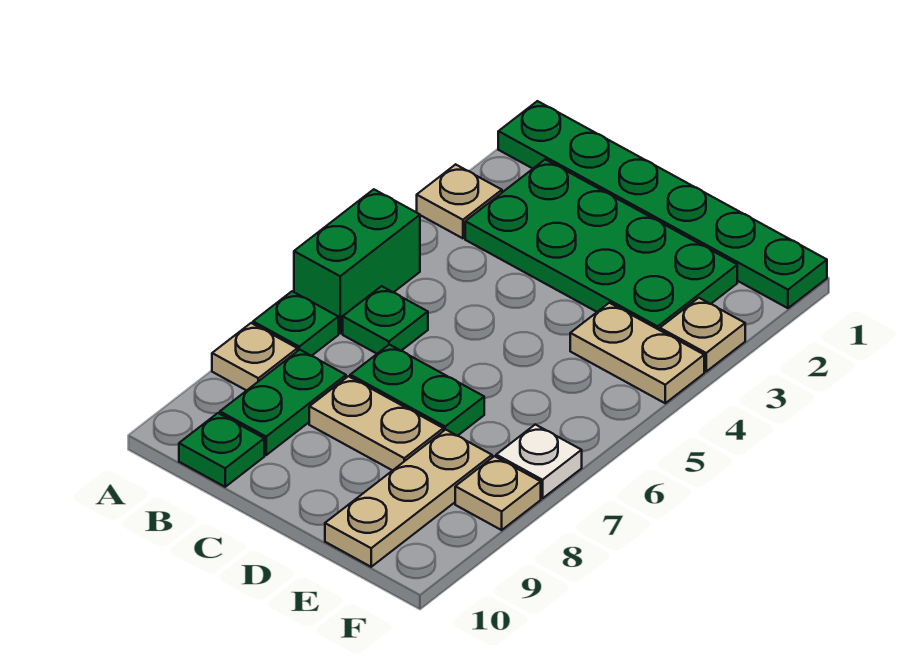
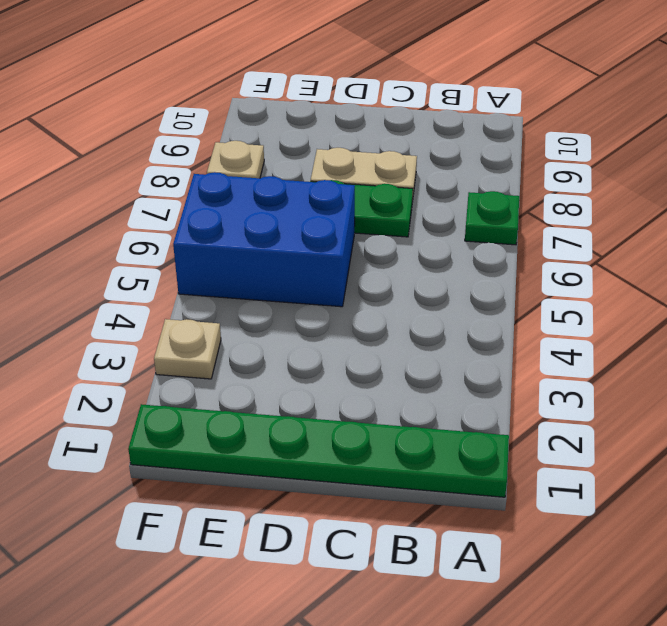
blue brick D5:F6 level 1 -> none
none -> tan plate A3 level 1
none -> green brick A5:A6 level 1
none -> tan plate A8 level 1

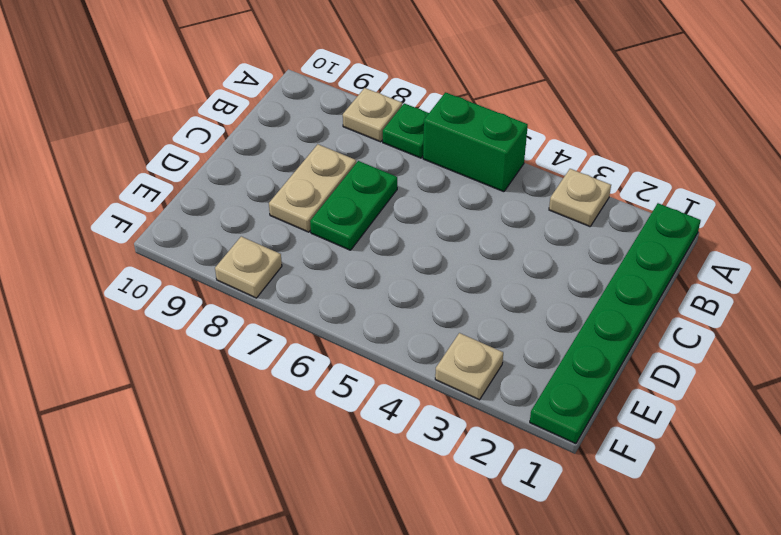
none -> green plate B2:E3 level 1
none -> green plate B6 level 1
none -> green plate B8:B9 level 1

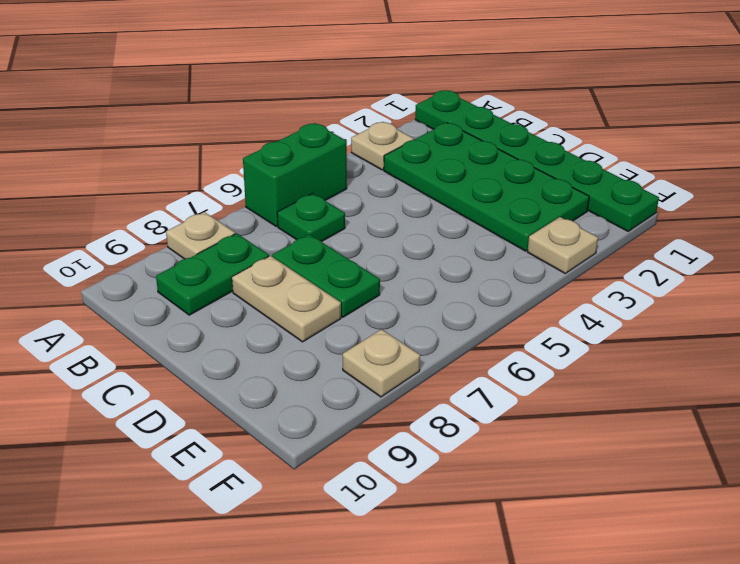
none -> green plate A7 level 1
none -> green plate B10 level 1
none -> tan plate E4:F4 level 1

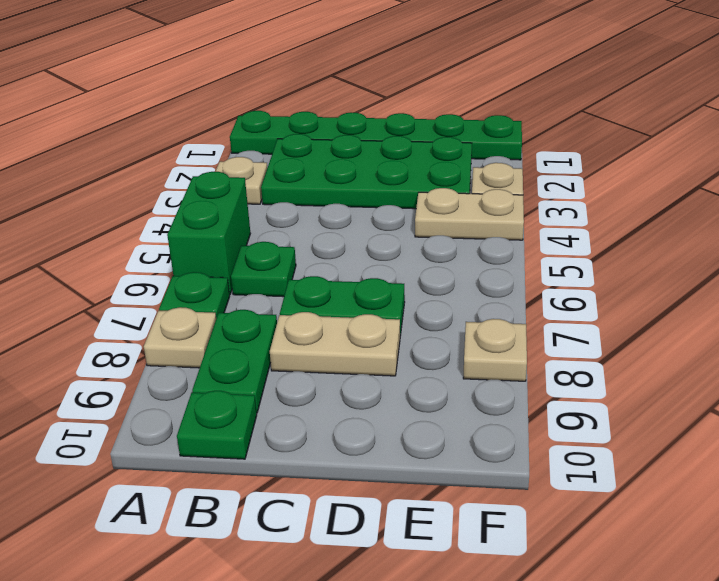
none -> tan plate E8:E10 level 1
none -> white plate F7 level 1

